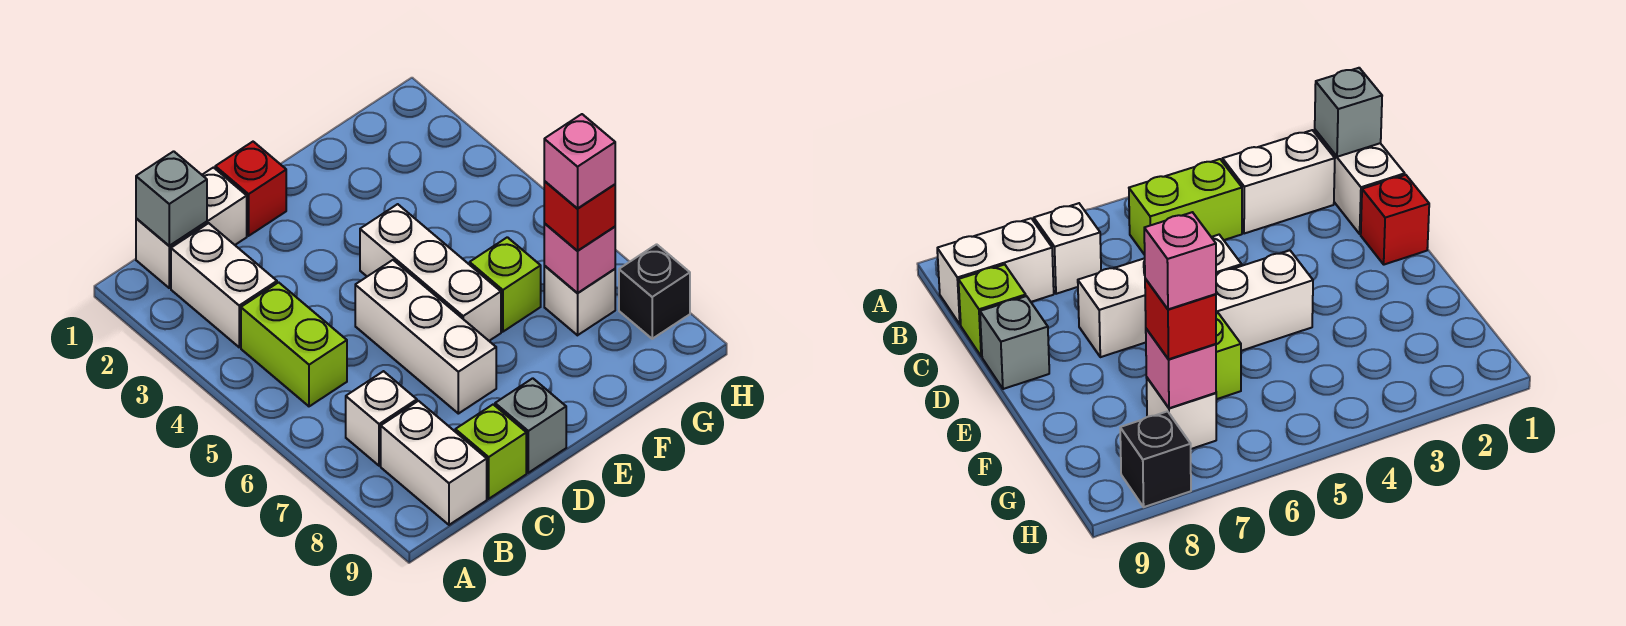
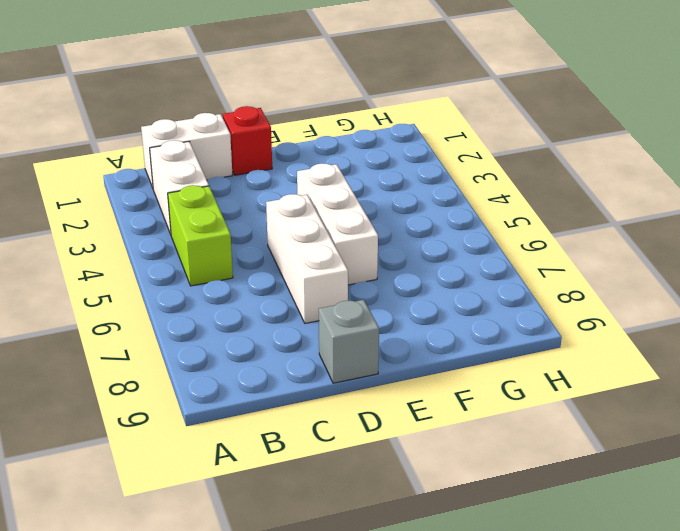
none -> white brick B7 level 1
none -> white brick B8:B9 level 1
none -> lime brick C9 level 1

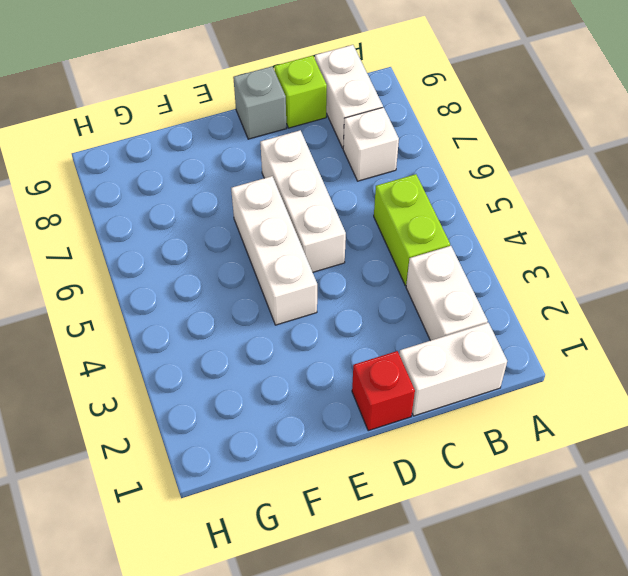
none -> lime brick F6 level 1
none -> white brick G7 level 1
none -> black brick H8 level 1

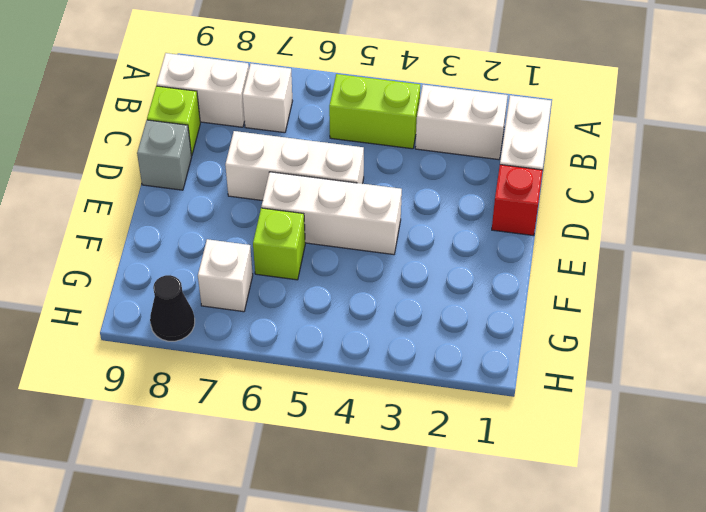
black cone H8 level 1 -> black brick H8 level 1
none -> grey brick B1 level 2
none -> pink brick G7 level 2
none -> red brick G7 level 3

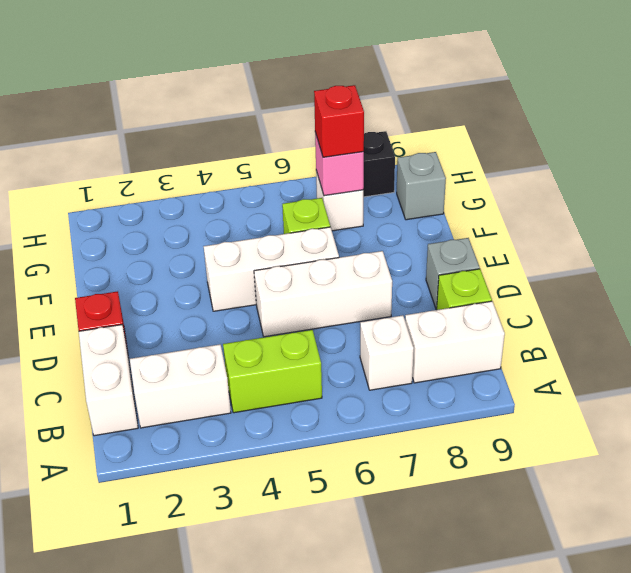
grey brick G9 level 1 -> grey brick B1 level 2
none -> pink brick G7 level 4

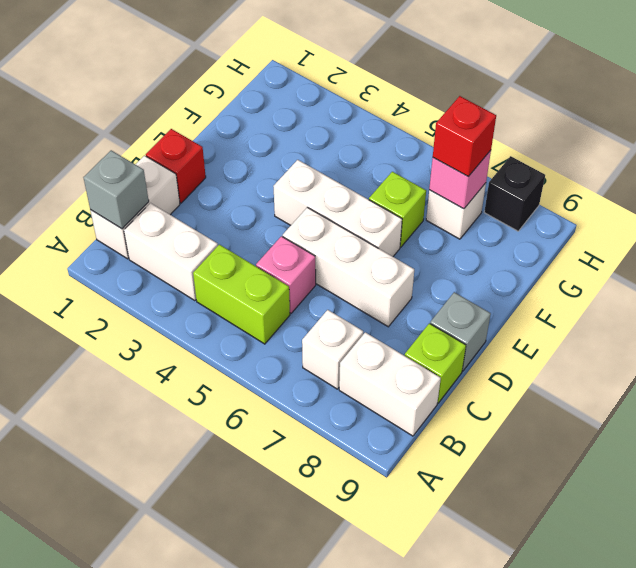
pink brick C5 level 1 -> pink brick G7 level 4

